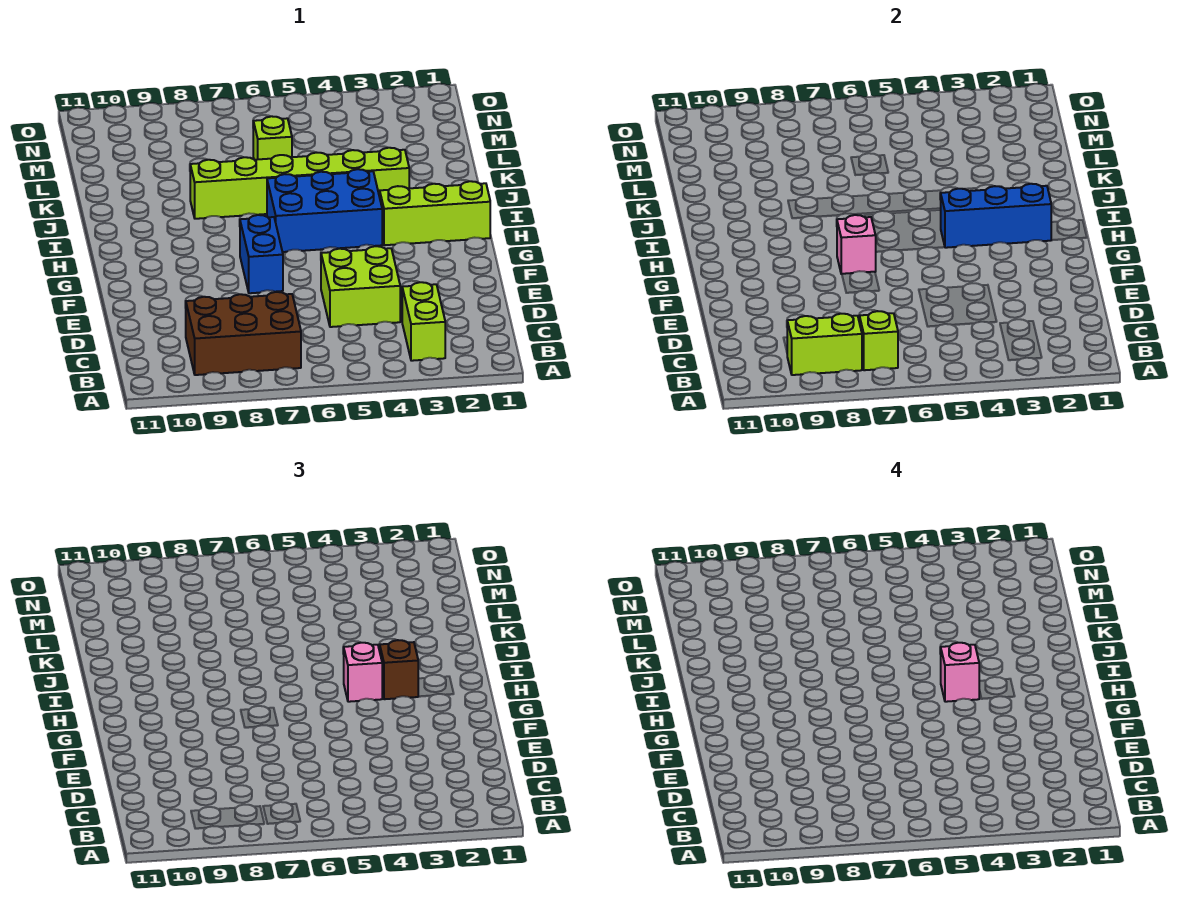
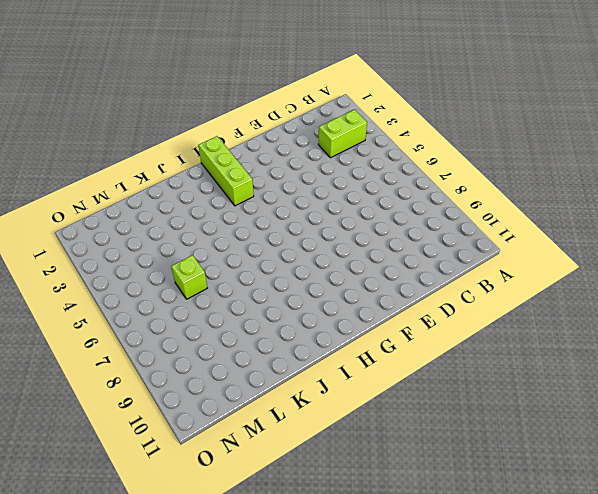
none -> brown brick B7:C9 level 1
none -> lime brick D4:E5 level 1
none -> blue brick F7:G7 level 1

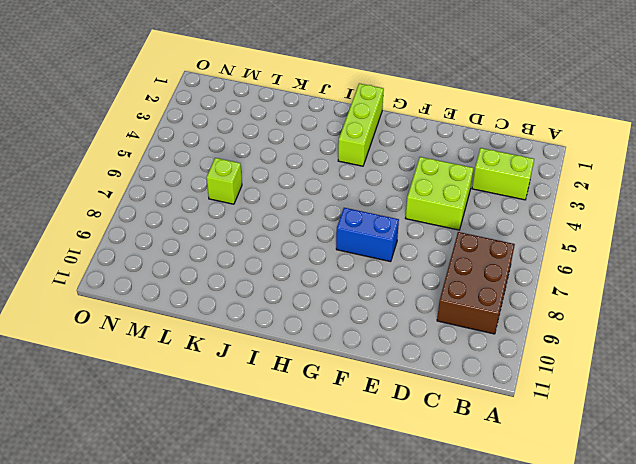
none -> blue brick H4:I6 level 1
none -> lime brick J3:J8 level 1
none -> lime brick B7 level 2

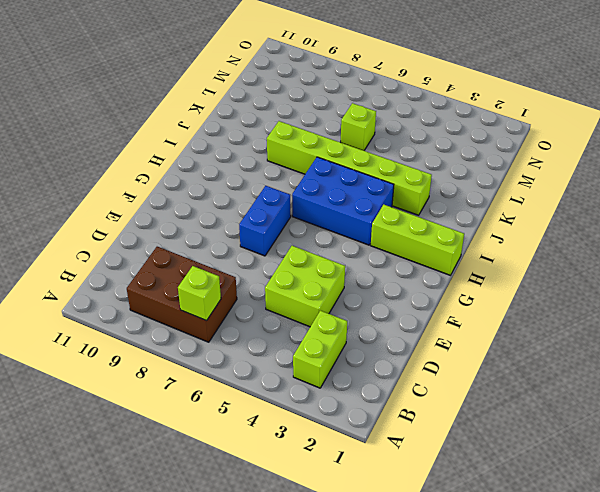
none -> lime brick B8:B9 level 2
none -> pink brick G7 level 2
none -> blue brick H2:H4 level 2

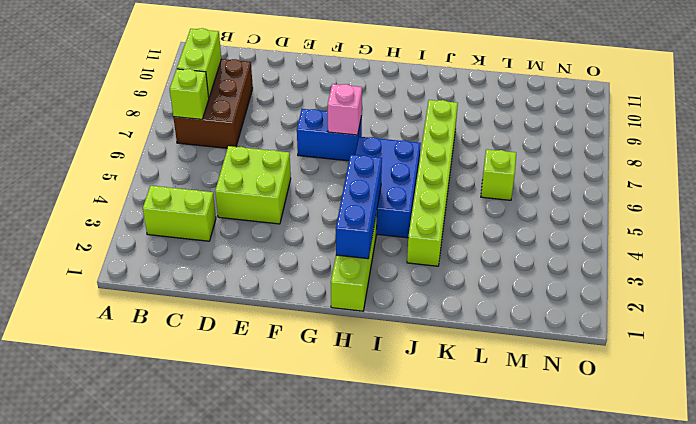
none -> brown brick H3 level 3
none -> pink brick H4 level 3
none -> pink brick H4 level 4

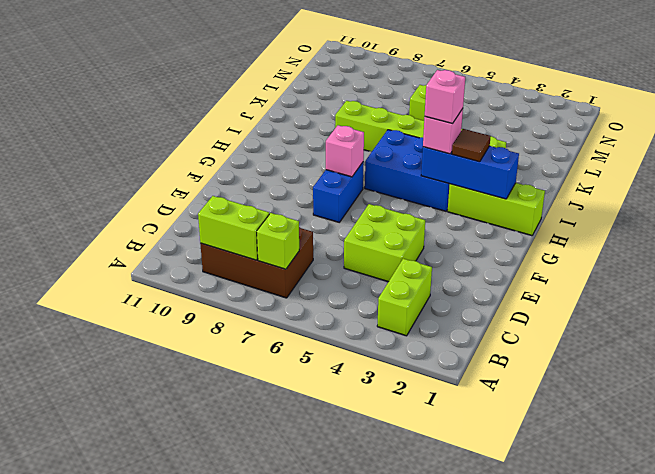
brown tile H3 level 3 -> brown brick H3 level 3

